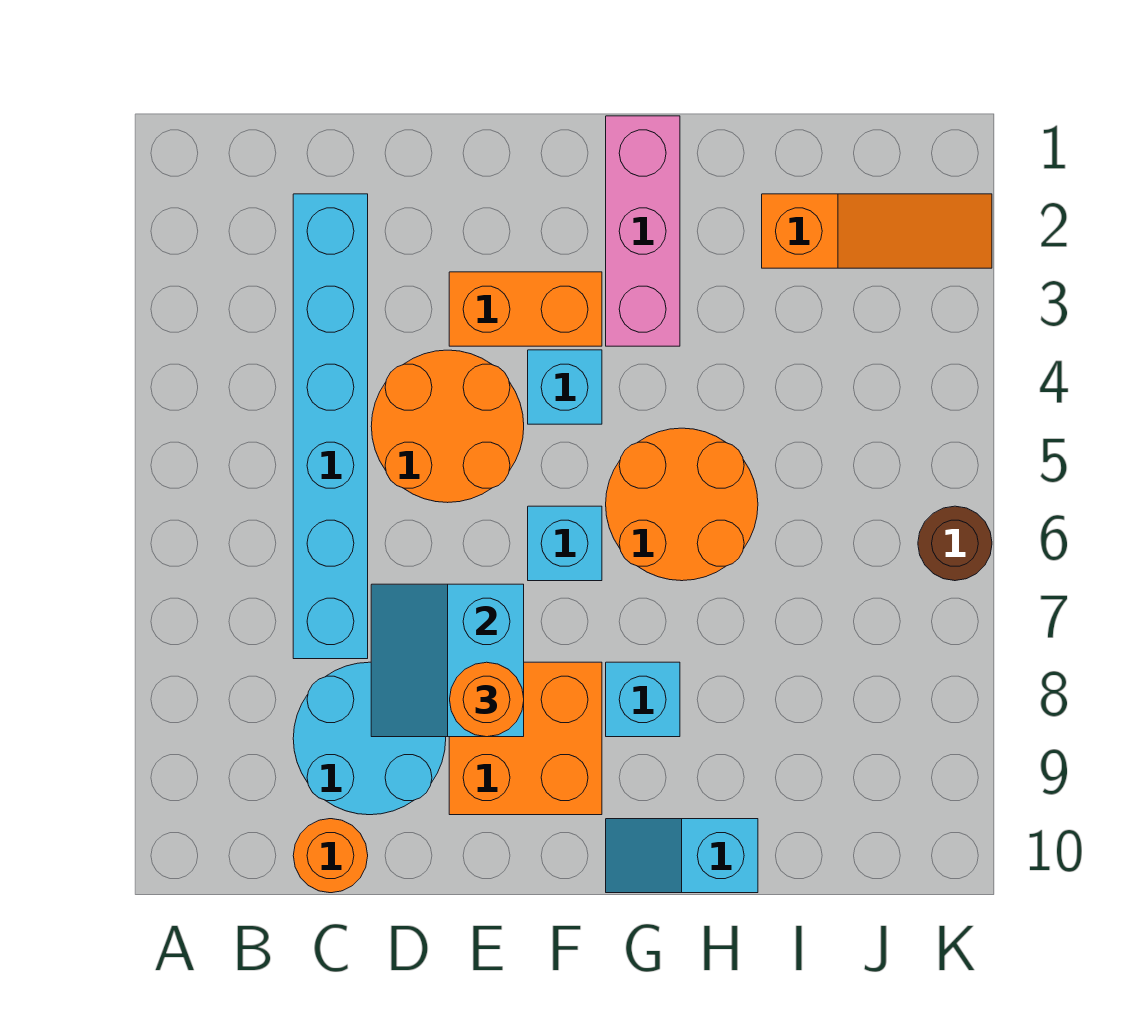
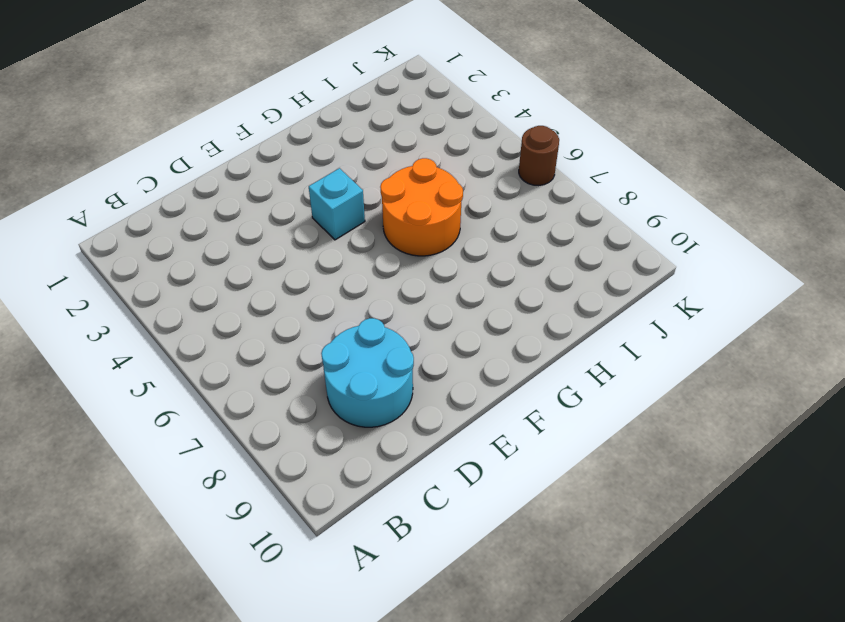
none -> cyan brick C2:C7 level 1
none -> orange round brick C10 level 1
none -> orange round brick D4:E5 level 1

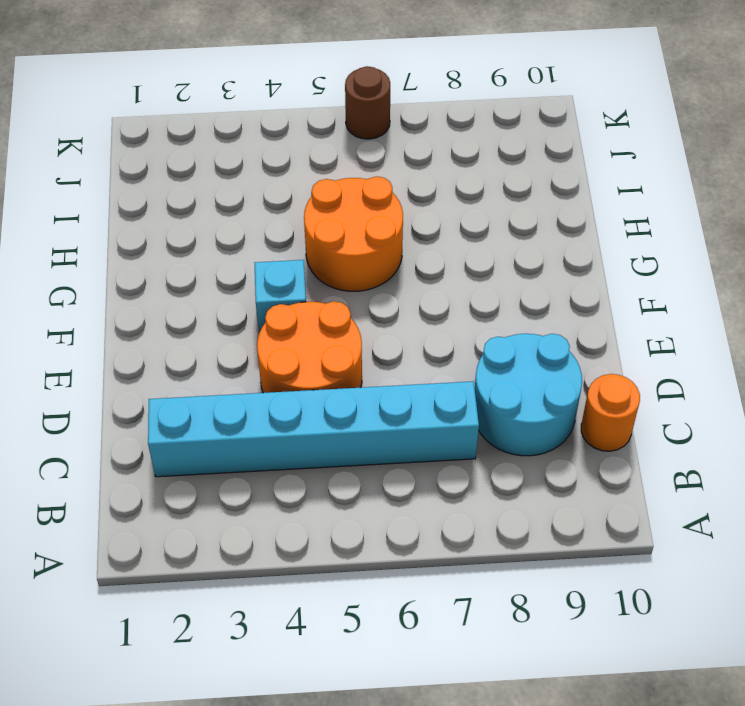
none -> orange brick E3:F3 level 1
none -> orange brick E8:F9 level 1
none -> cyan brick F6 level 1

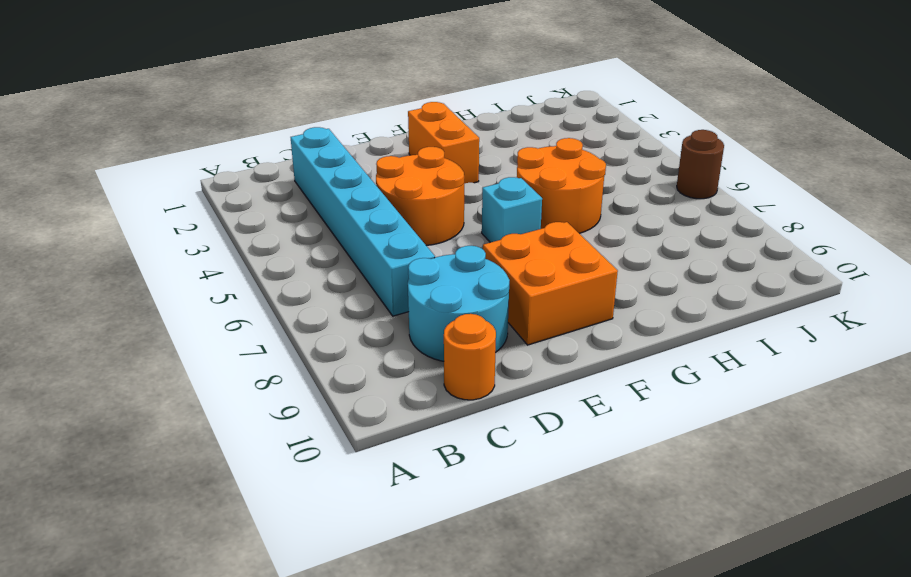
orange brick F2:F3 level 1 -> orange brick E3:F3 level 1
none -> cyan brick F4 level 1
none -> pink brick G1:G3 level 1
none -> cyan brick G8 level 1

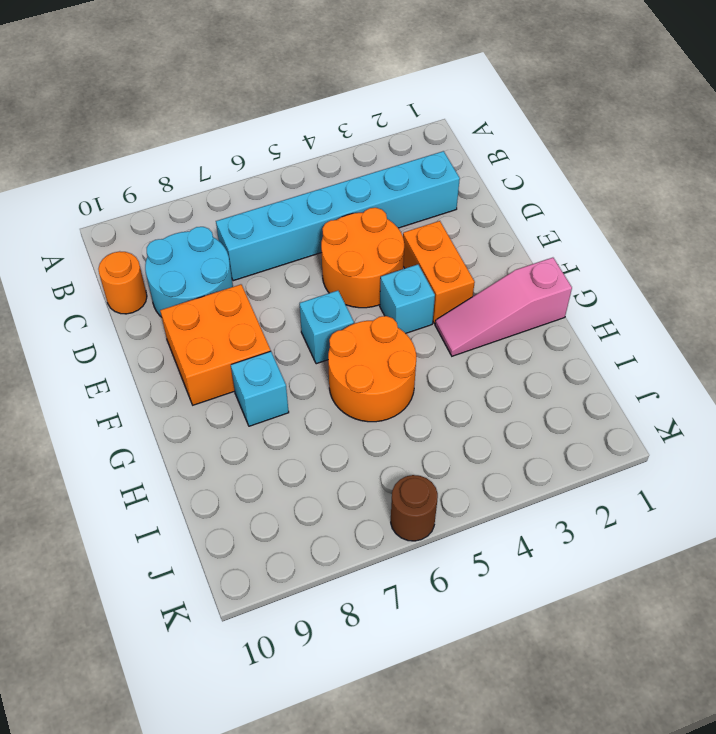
pink slope G1:G3 level 1 top 1 -> pink brick G1:G3 level 1
none -> cyan slope G10:H10 level 1 top H
none -> orange slope I2:K2 level 1 top I
none -> cyan slope D7:E8 level 2 top E

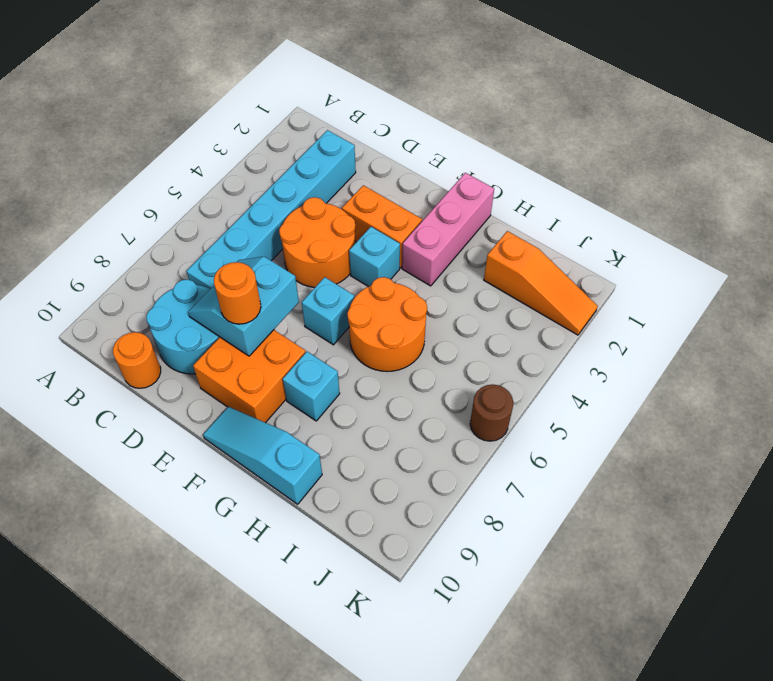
cyan slope F10:H10 level 1 top H -> cyan slope G10:H10 level 1 top H

